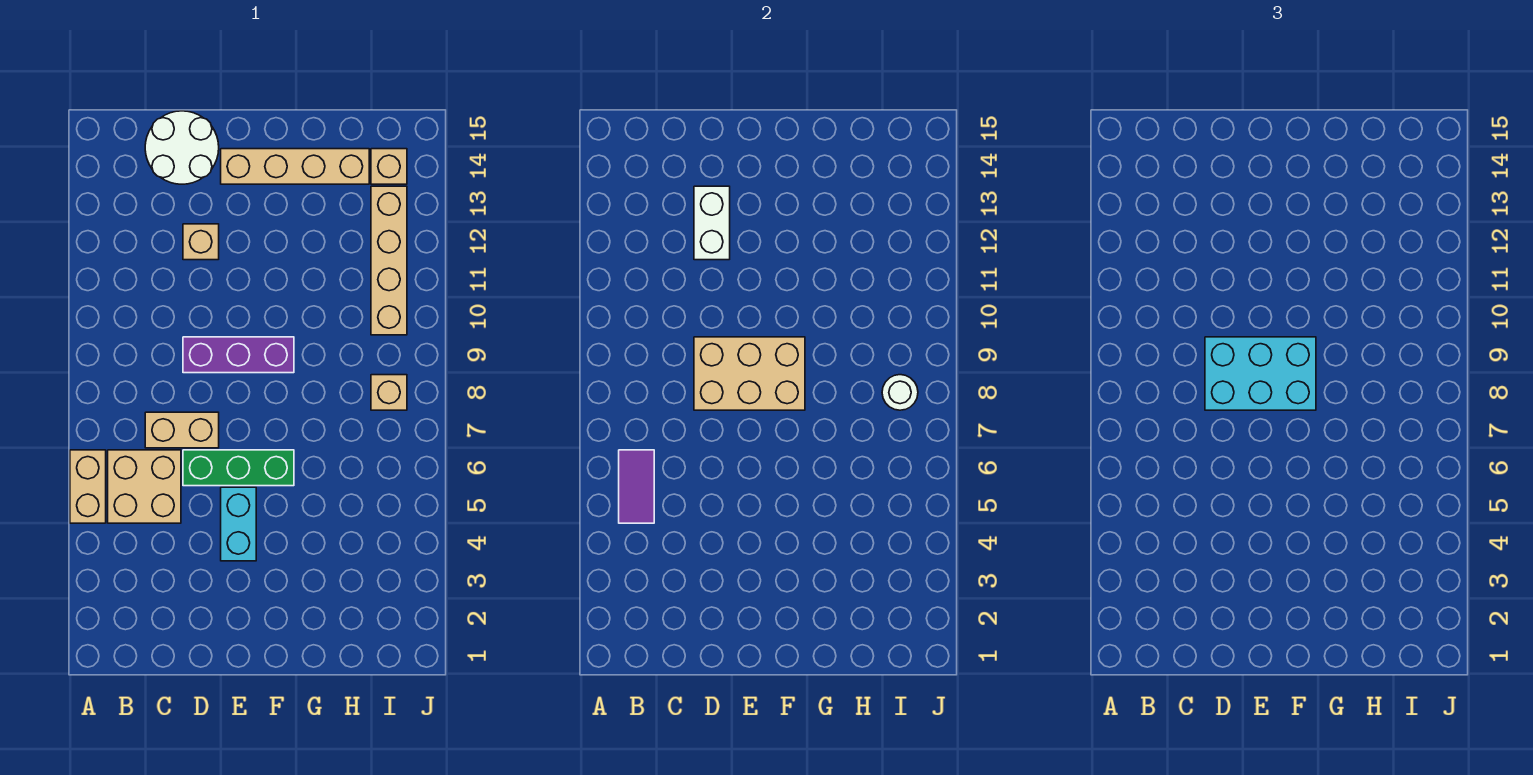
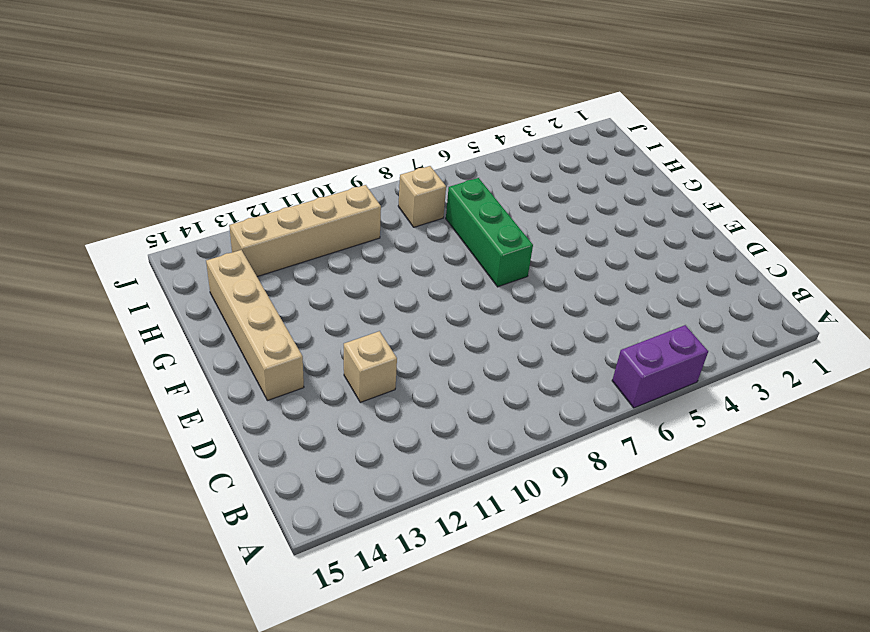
purple brick A5:A6 level 1 -> tan brick A5:A6 level 1
green brick F7:H7 level 1 -> green brick D6:F6 level 1
none -> tan brick B5:C6 level 1
none -> tan brick C7:D7 level 1
none -> white round brick C14:D15 level 1

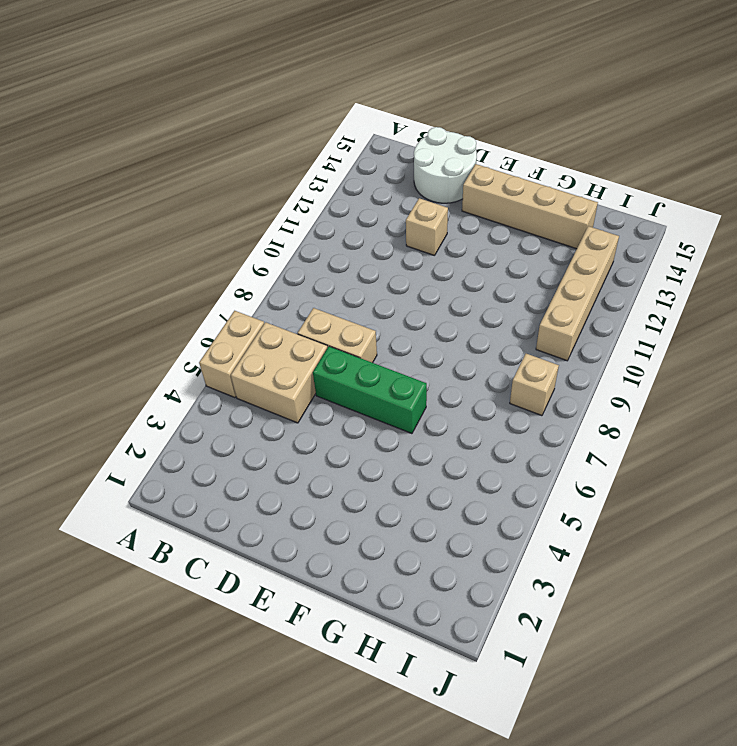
none -> purple brick D9:F9 level 1
none -> cyan brick E4:E5 level 1
none -> tan brick I14 level 1

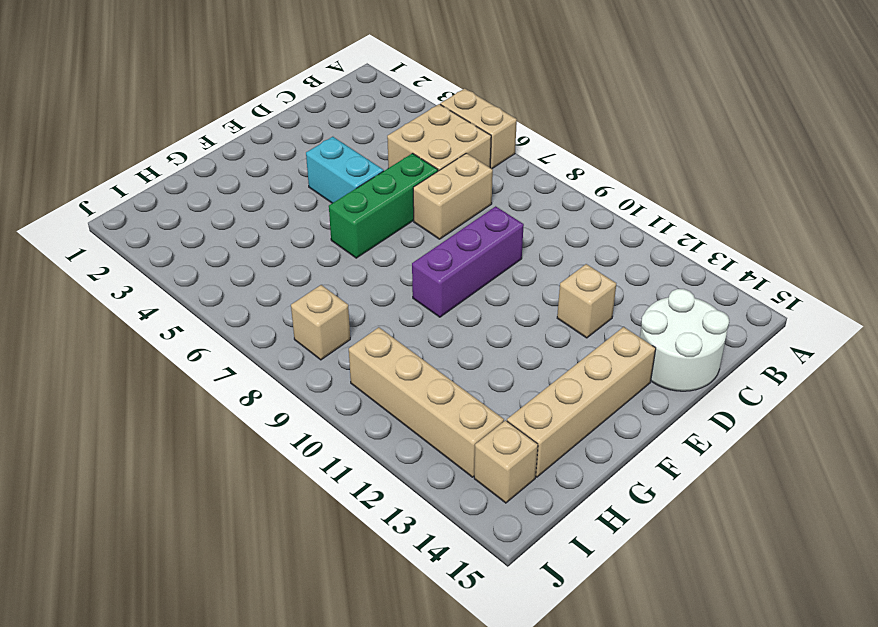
none -> purple tile B5:B6 level 2
none -> tan brick D8:F9 level 2
none -> white brick D12:D13 level 2

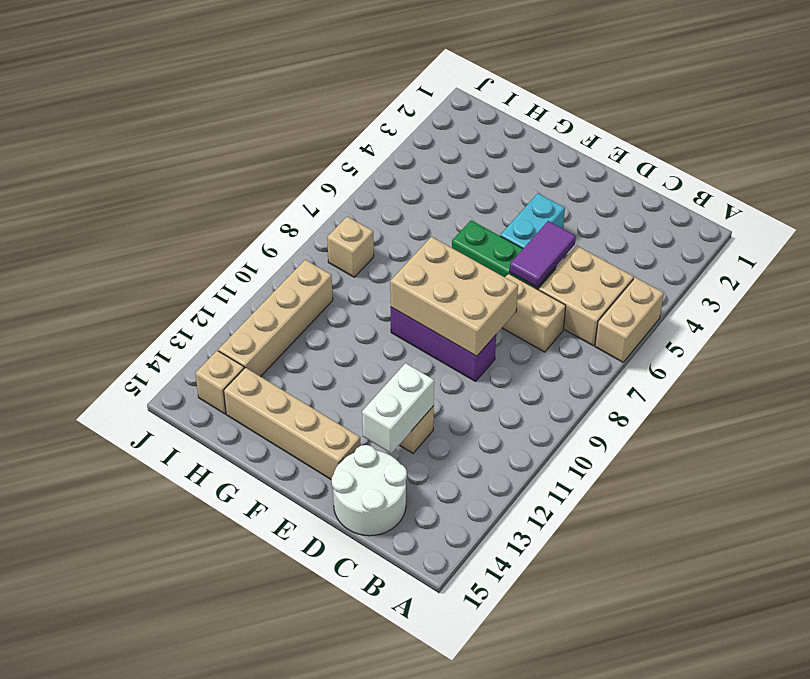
purple tile D5:D6 level 2 -> purple tile B5:B6 level 2
none -> white round brick I8 level 2
none -> cyan brick D8:F9 level 3

